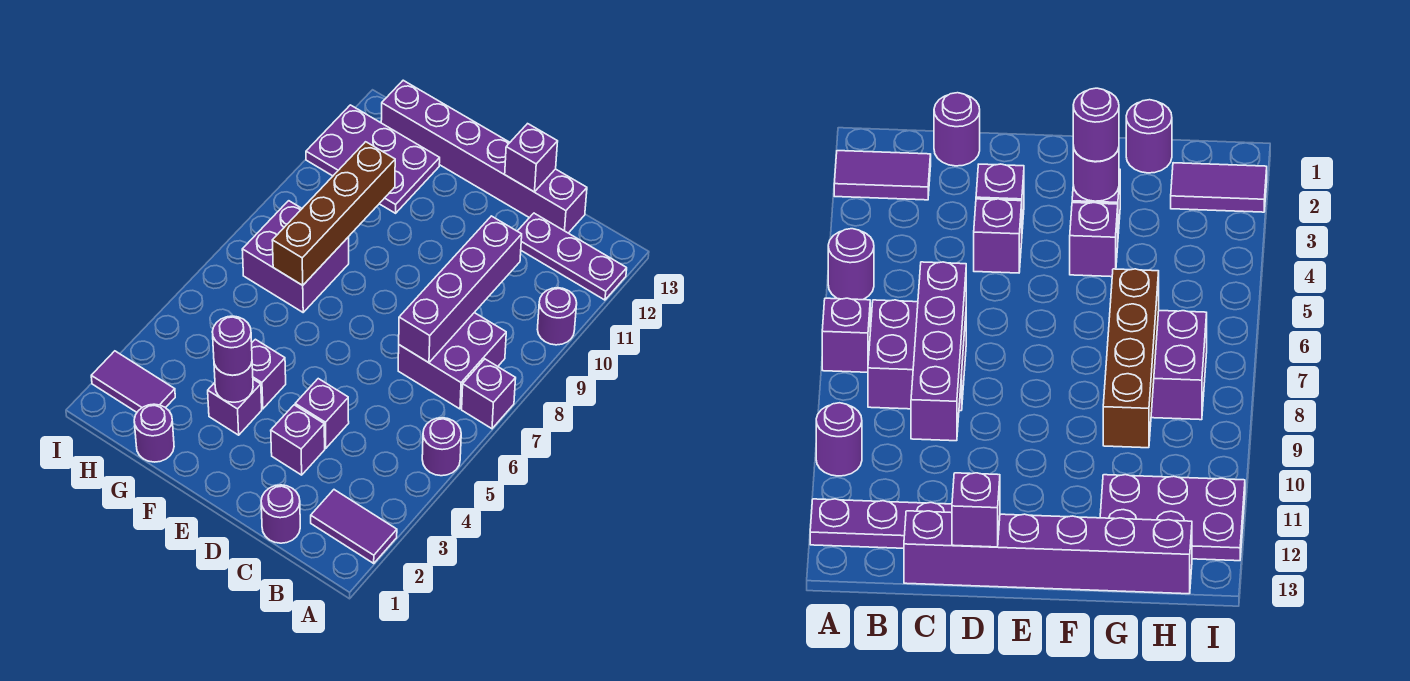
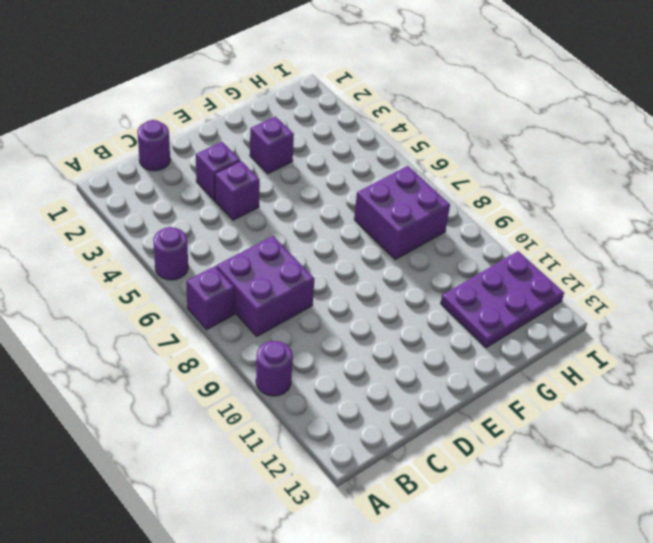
none -> purple tile A2:B2 level 1
none -> purple plate A12:C12 level 1
none -> purple brick C13:H13 level 1

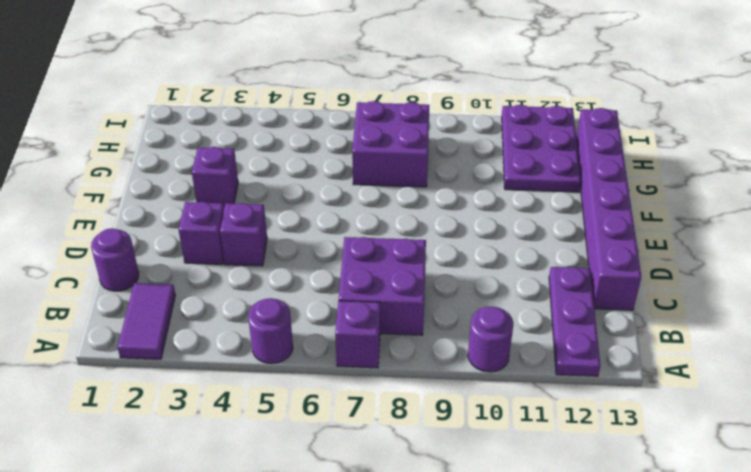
none -> purple brick F4 level 1
none -> purple round brick G1 level 1
none -> purple tile H2:I2 level 1

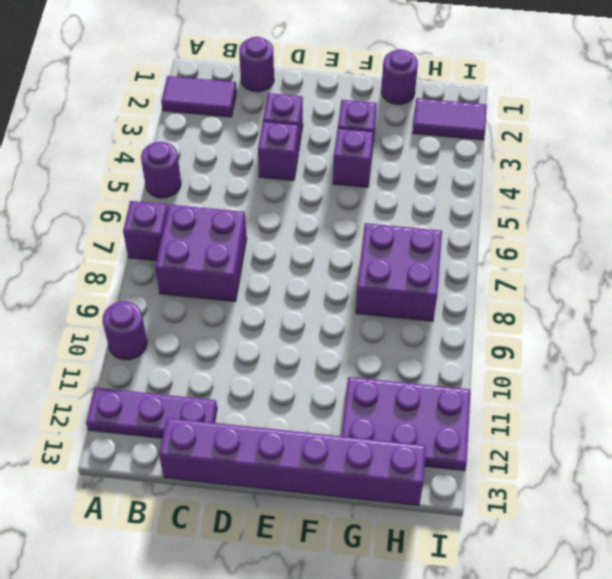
none -> purple brick C7:C10 level 2
none -> purple brick D13 level 2
none -> purple round brick F3 level 2

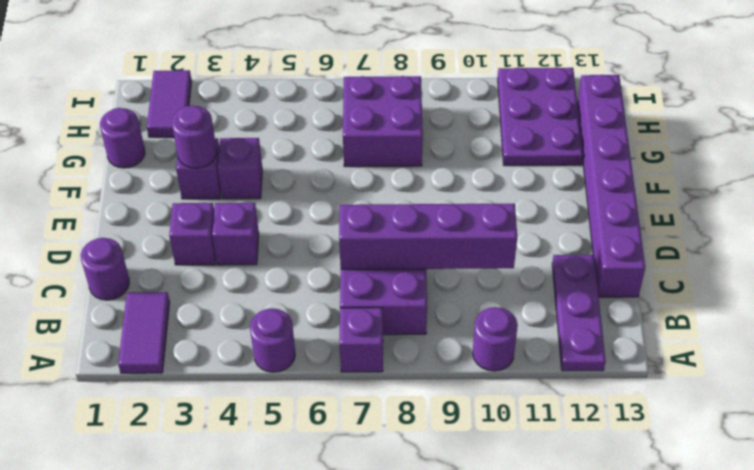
none -> purple brick D13 level 2
none -> brown brick G7:G10 level 2
none -> purple round brick F3 level 3

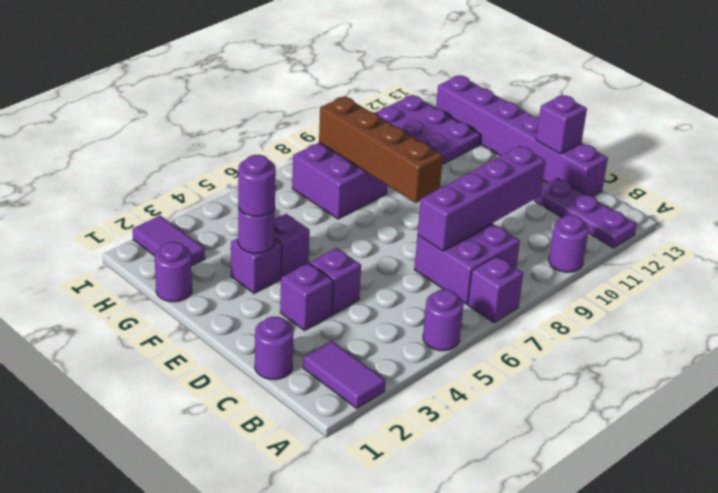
brown brick E8:H8 level 2 -> brown brick G7:G10 level 2

